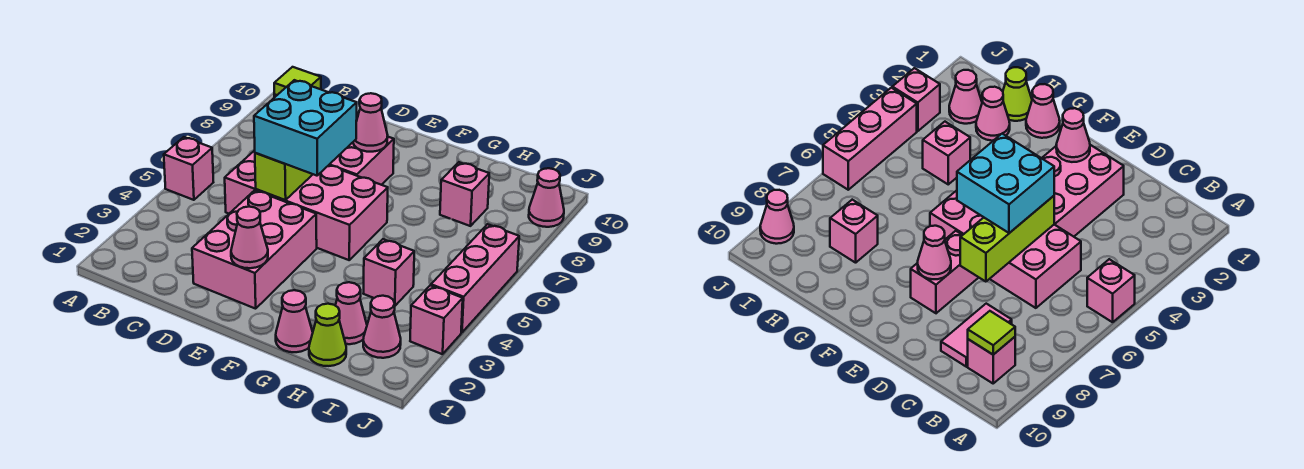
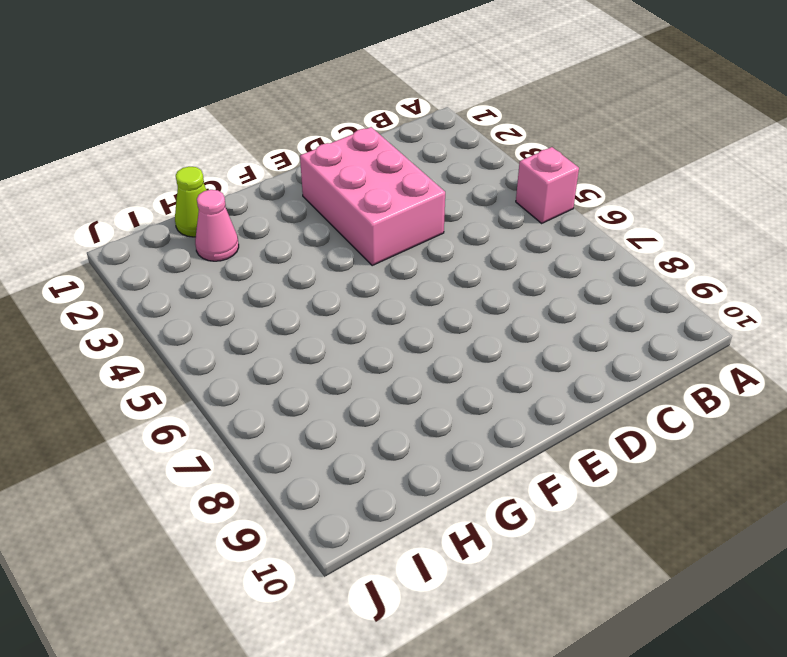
none -> pink brick B9 level 1
none -> pink brick C5:F6 level 1
none -> pink tile C8:C9 level 1

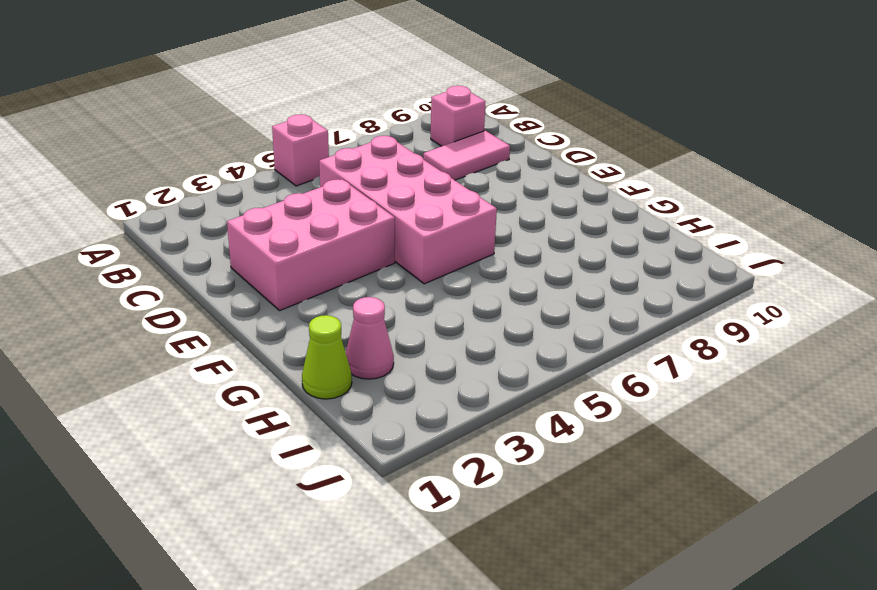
none -> pink brick E7:E8 level 1
none -> pink cone G1 level 1
none -> pink brick H4 level 1

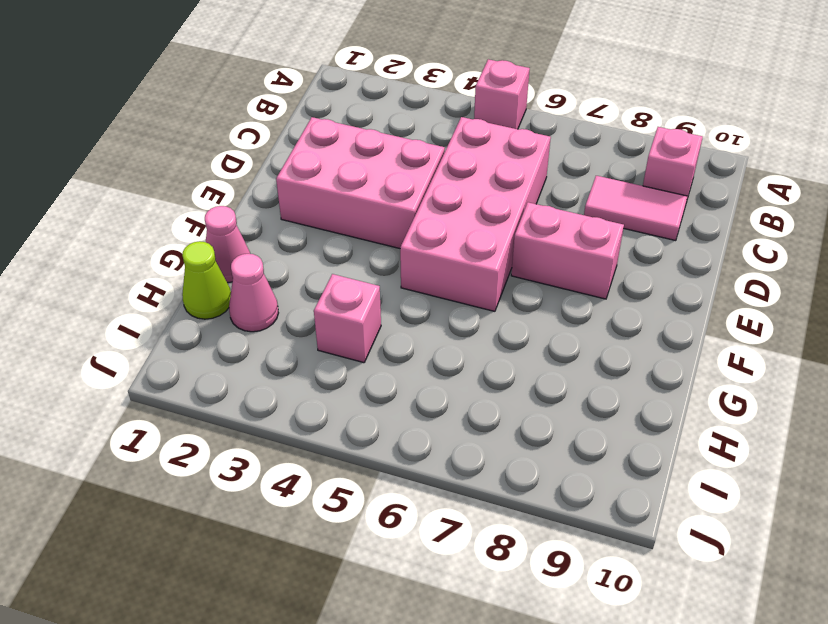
none -> pink brick H8 level 1
none -> pink cone I2 level 1
none -> pink brick J3 level 1

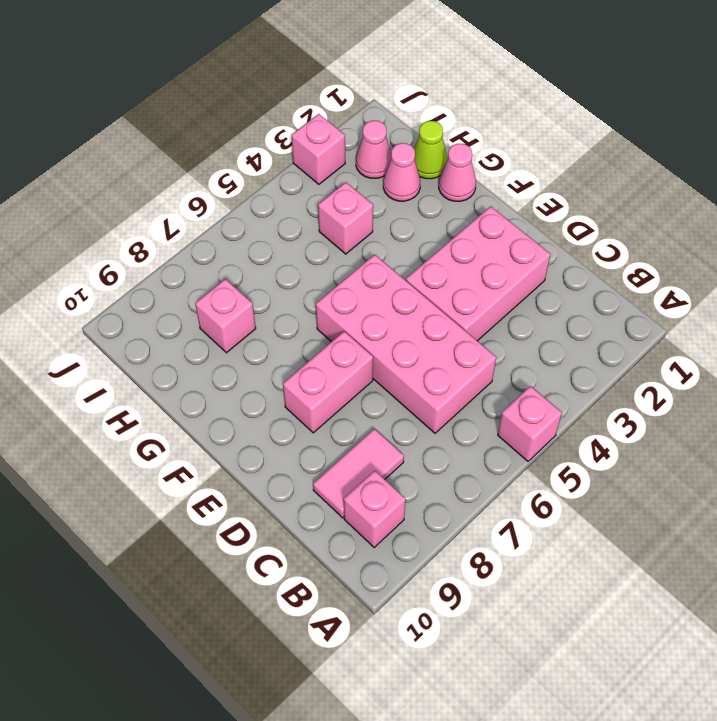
none -> pink brick J4:J6 level 1
none -> pink cone J9 level 1
none -> lime tile B9 level 2

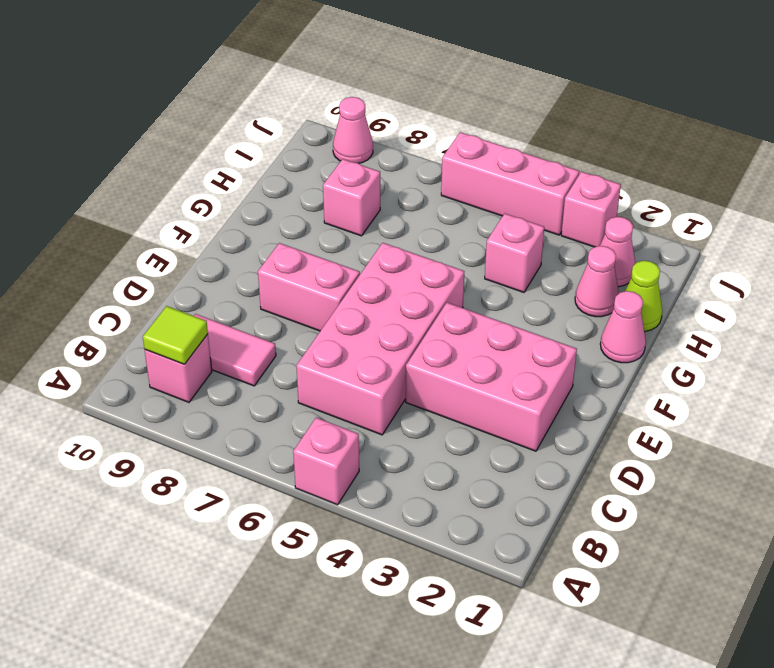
none -> lime brick D5:D7 level 2
none -> pink cone E2 level 2
none -> pink cone E8 level 2

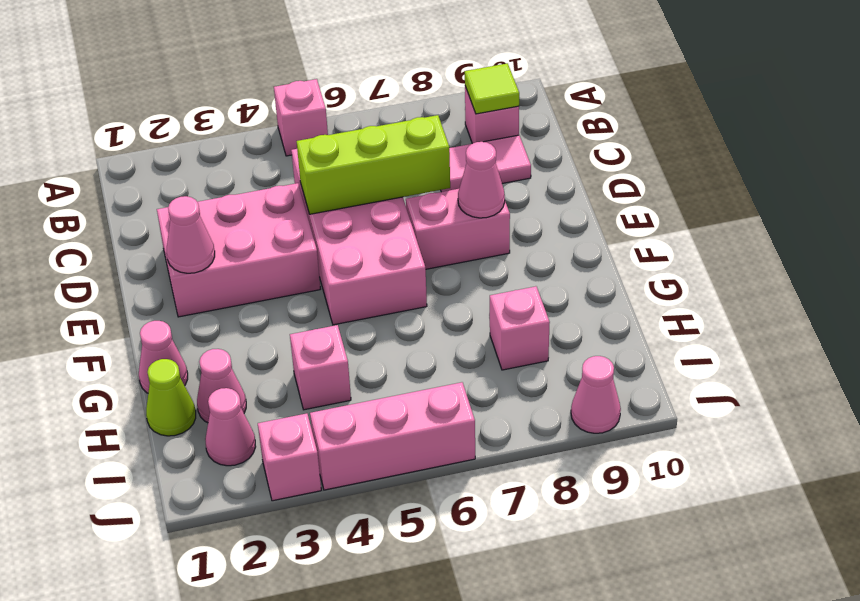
none -> cyan brick D5:E6 level 3

